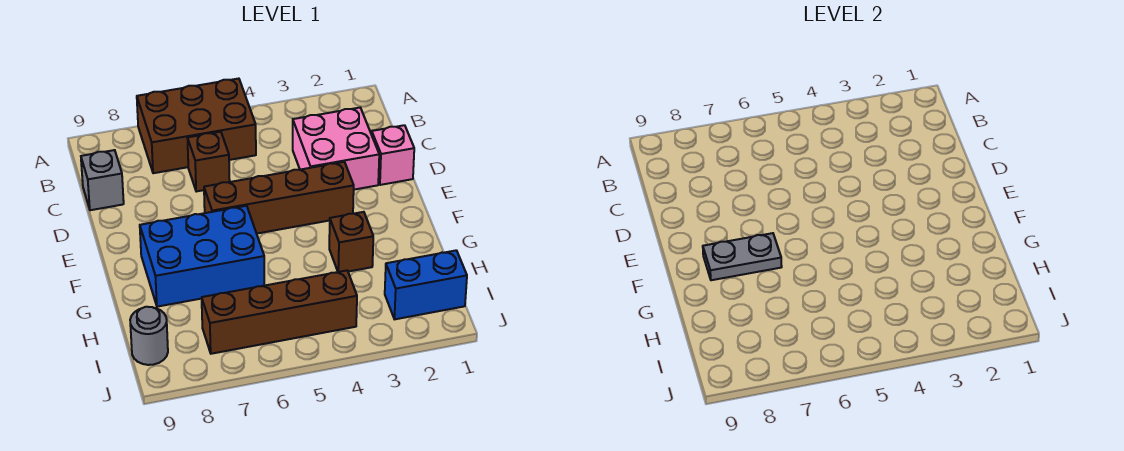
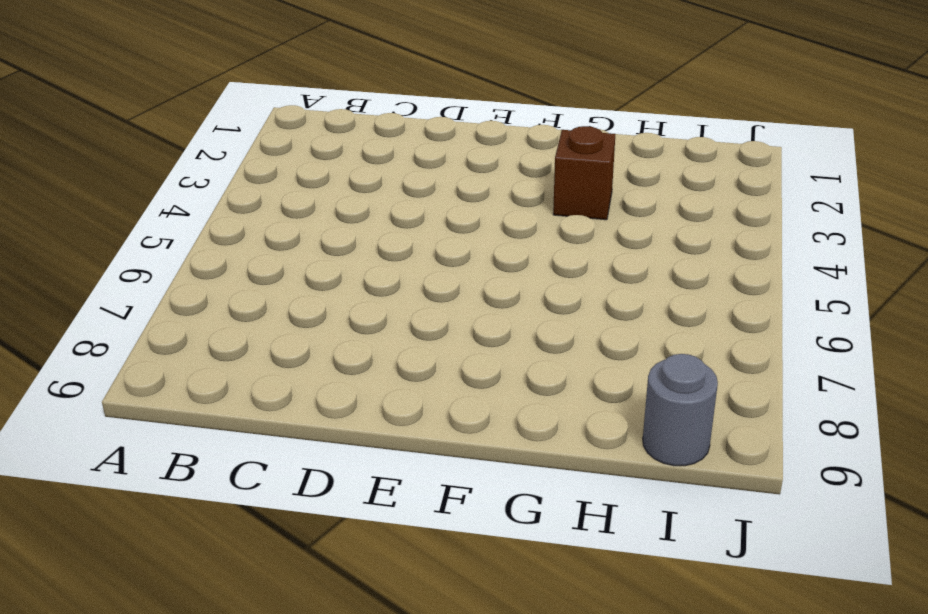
none -> brown brick A5:B7 level 1
none -> pink brick C2:D3 level 1
none -> brown brick C6 level 1

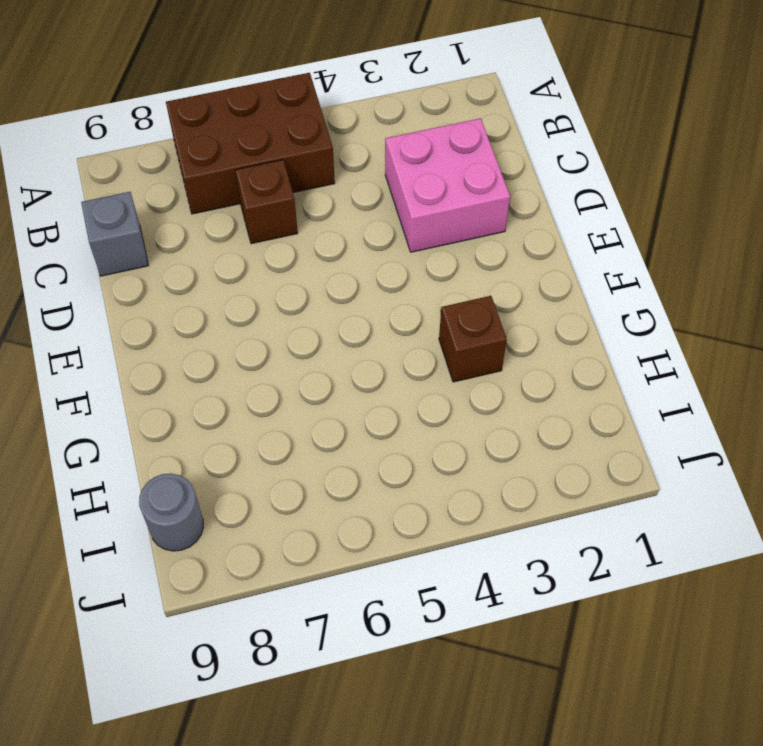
none -> pink brick D1 level 1
none -> brown brick E3:E6 level 1
none -> blue brick F6:G8 level 1

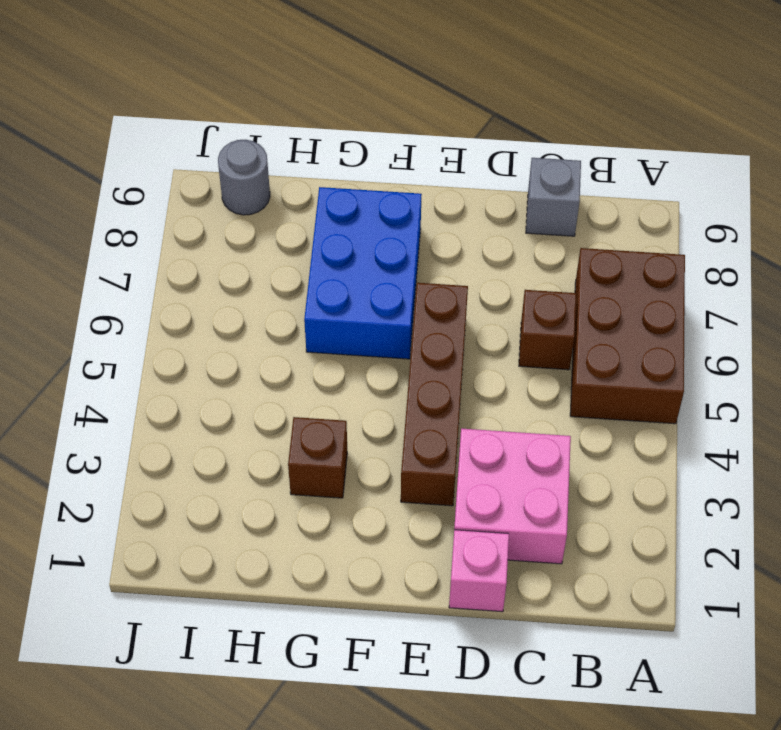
none -> blue brick I1:I2 level 1
none -> brown brick I4:I7 level 1
none -> grey plate F7:F8 level 2

